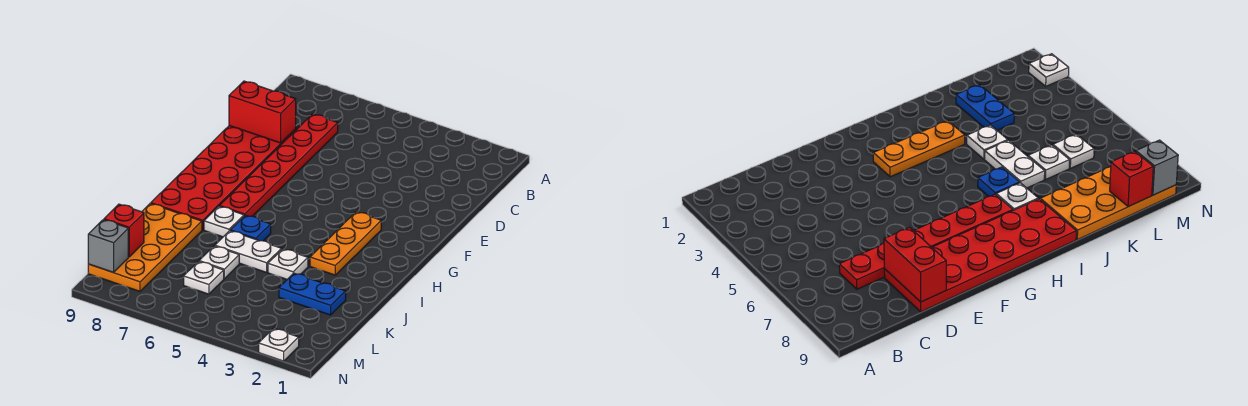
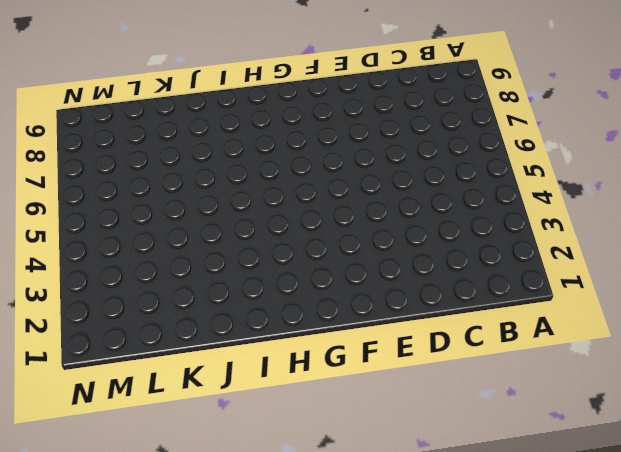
none -> red plate C7:H7 level 1
none -> red plate D8:I9 level 1
none -> orange plate G3:I3 level 1

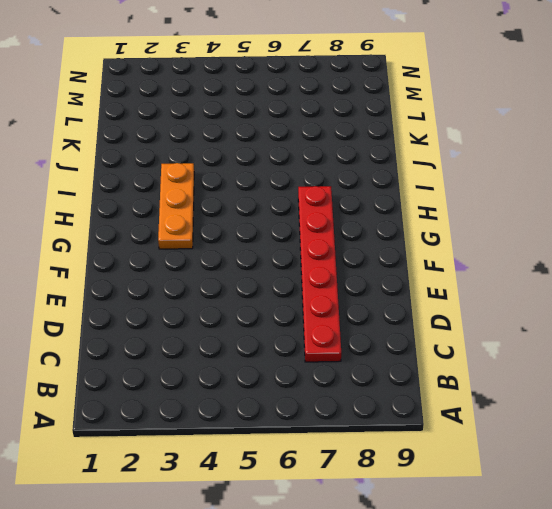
none -> red plate D8:I9 level 1
none -> blue plate I6 level 1
none -> white plate I7 level 1

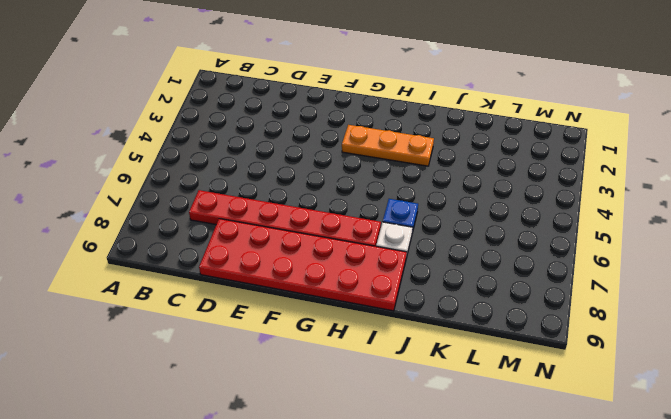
none -> white plate J4 level 1
none -> white plate J5:J6 level 1
none -> orange plate J8:M9 level 1

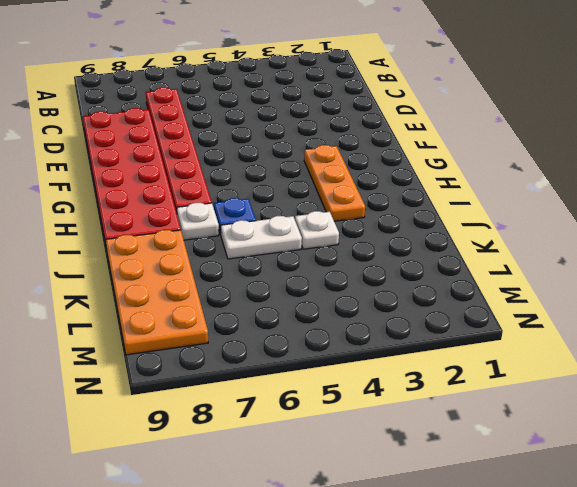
none -> blue plate K2:K3 level 1
none -> white plate K6 level 1
none -> white plate L6 level 1

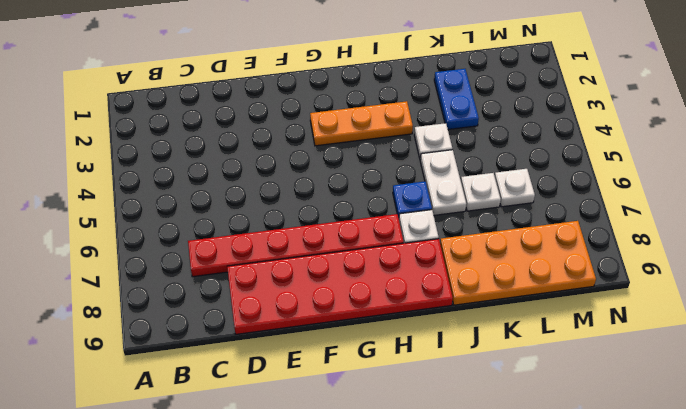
none -> white plate N2 level 1
none -> red brick D8:D9 level 2
none -> red brick L9 level 2

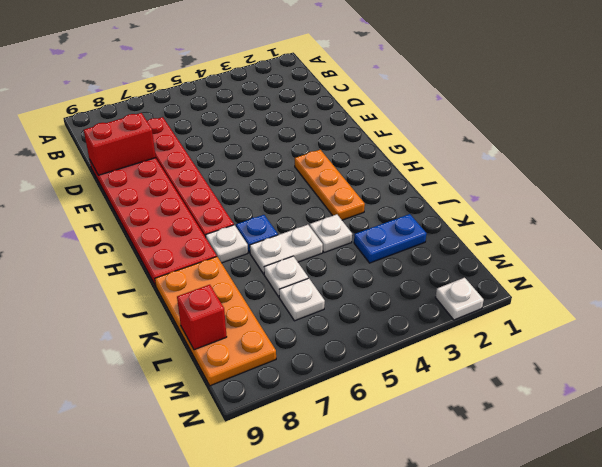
none -> grey brick M9 level 2

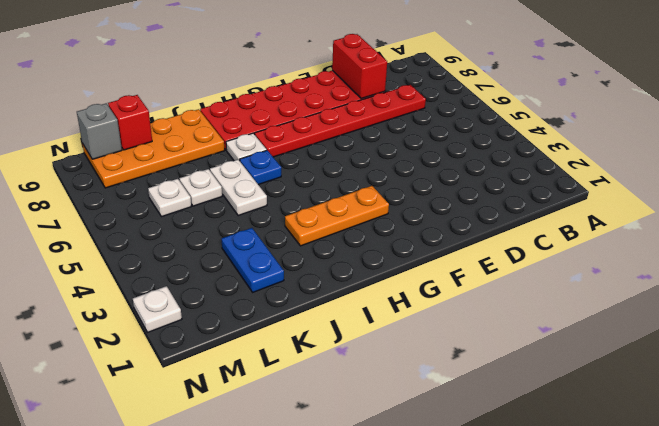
none -> white plate J4 level 1

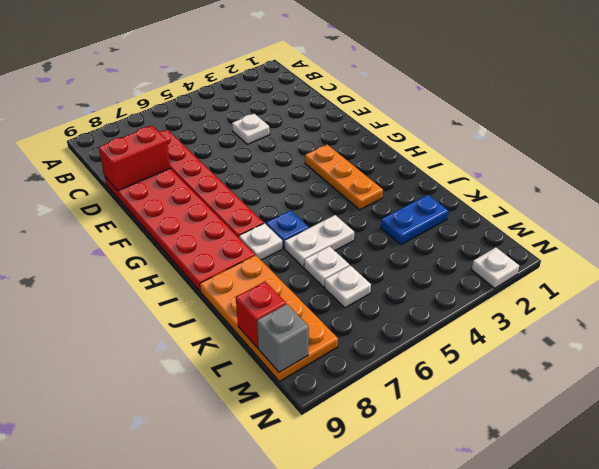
white plate D4 level 1 -> white plate J4 level 1

